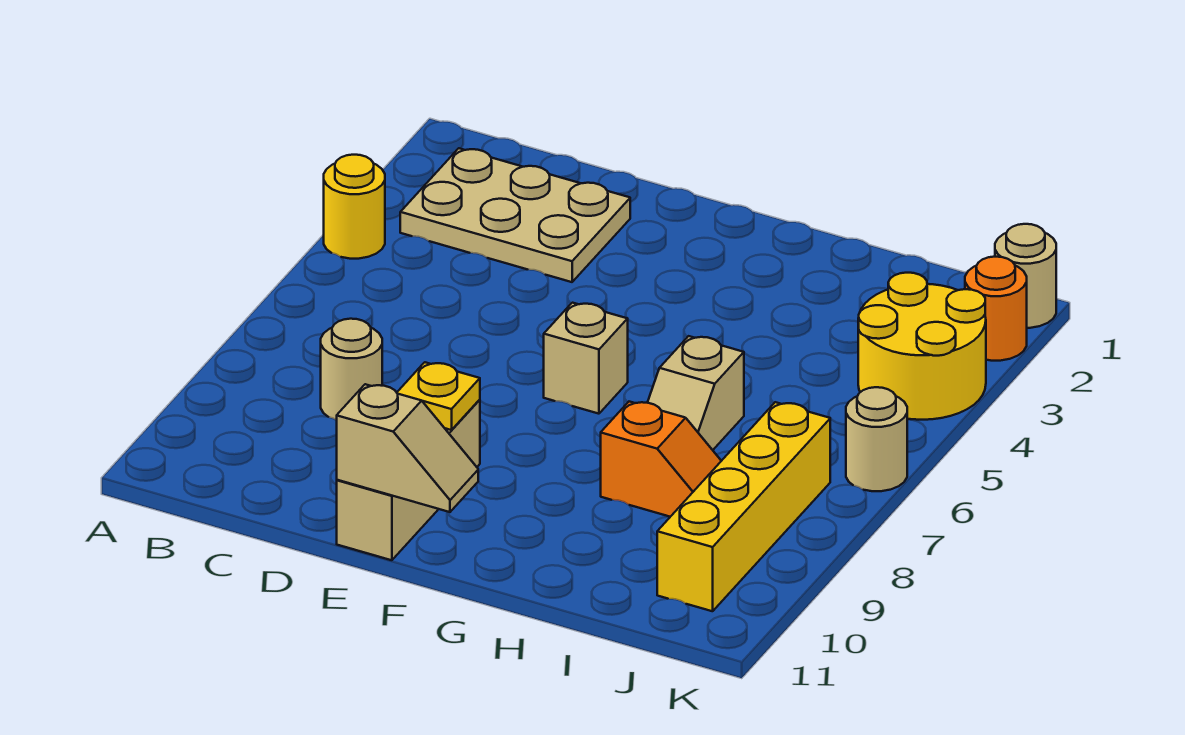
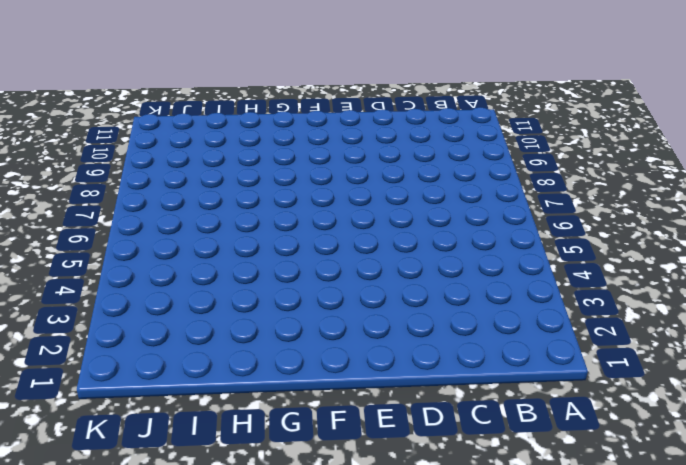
none -> yellow round brick A4 level 1
none -> tan plate B2:D3 level 1
none -> tan round brick C8 level 1

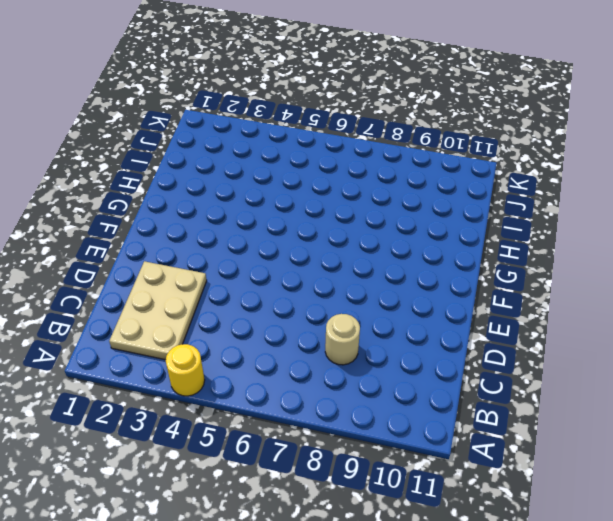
none -> tan brick E9:E11 level 1
none -> tan brick F6 level 1
none -> tan slope H6:H7 level 1 top 6

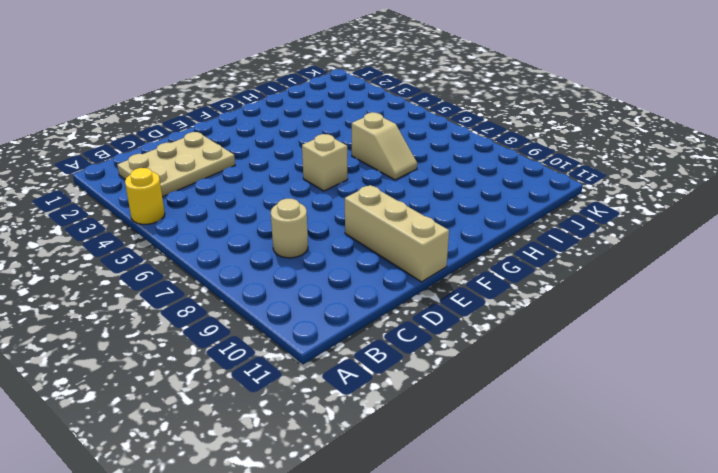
none -> orange slope H8:I8 level 1 top H
none -> yellow round brick J3:K4 level 1
none -> yellow brick J7:J10 level 1

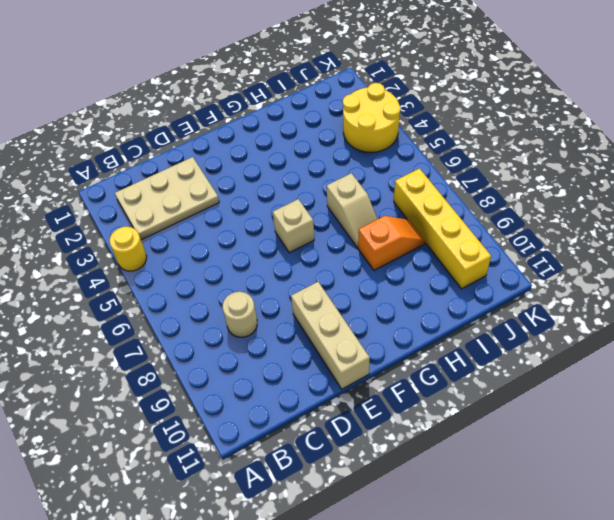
none -> tan round brick K1 level 1
none -> orange round brick K2 level 1
none -> tan round brick K6 level 1

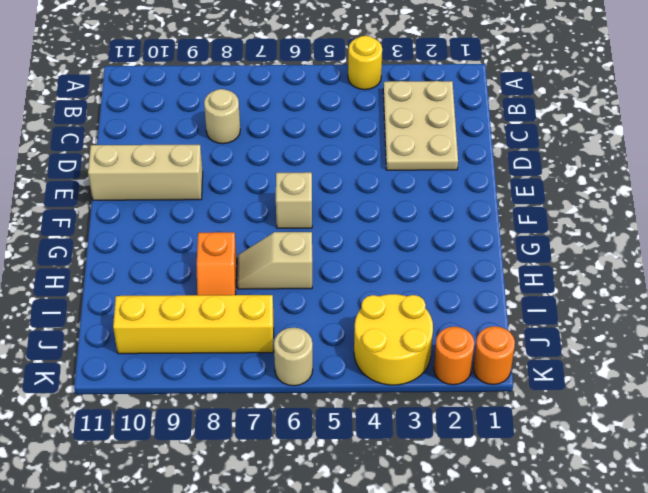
orange round brick K1 level 1 -> tan round brick K1 level 1
none -> yellow plate E9 level 2
none -> tan slope E11:F11 level 2 top E

